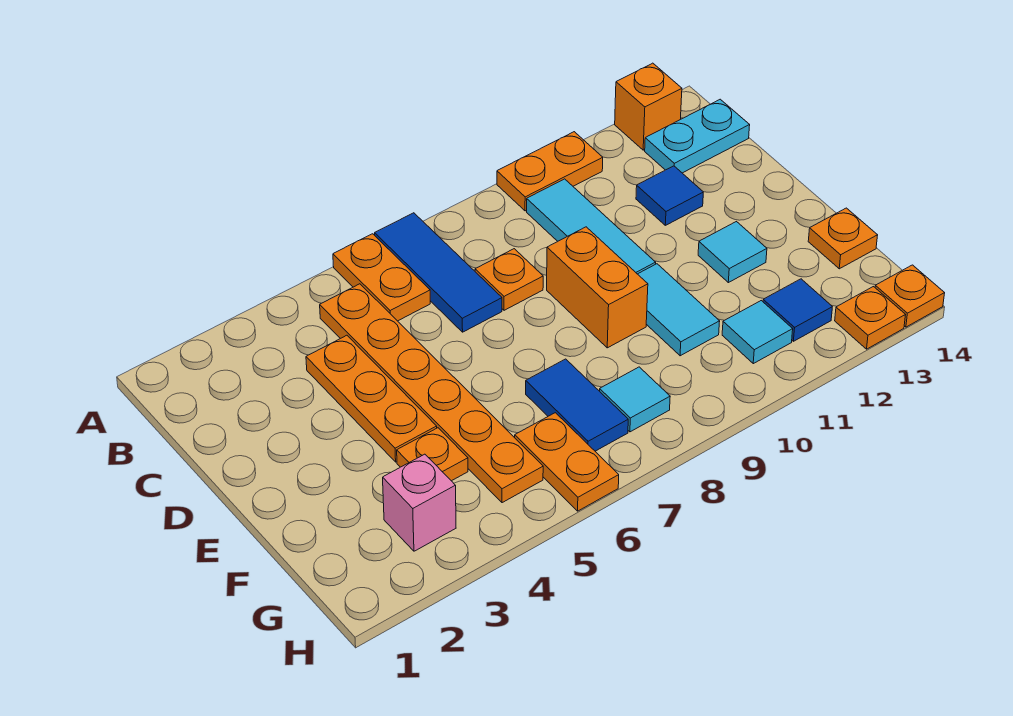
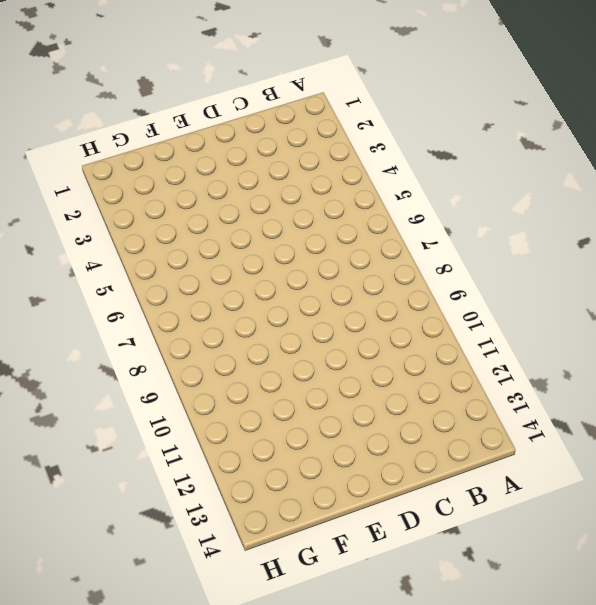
none -> orange plate A6:B6 level 1
none -> blue tile A7:C7 level 1
none -> orange plate A10:A11 level 1

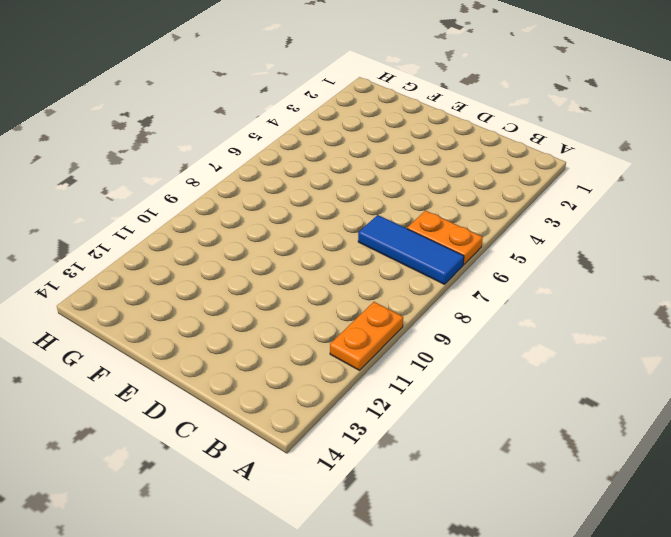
none -> orange brick A13 level 1
none -> orange plate B5:G5 level 1
none -> cyan tile B10:D10 level 1

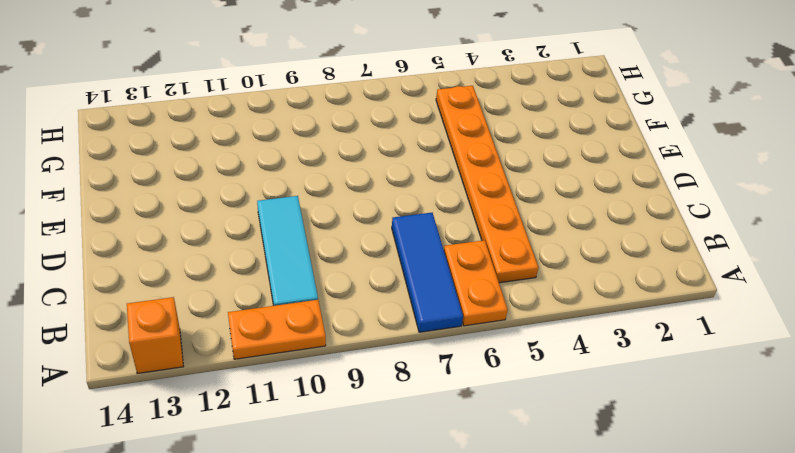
none -> cyan plate B13:B14 level 1
none -> orange plate C4:E4 level 1
none -> orange plate C8 level 1

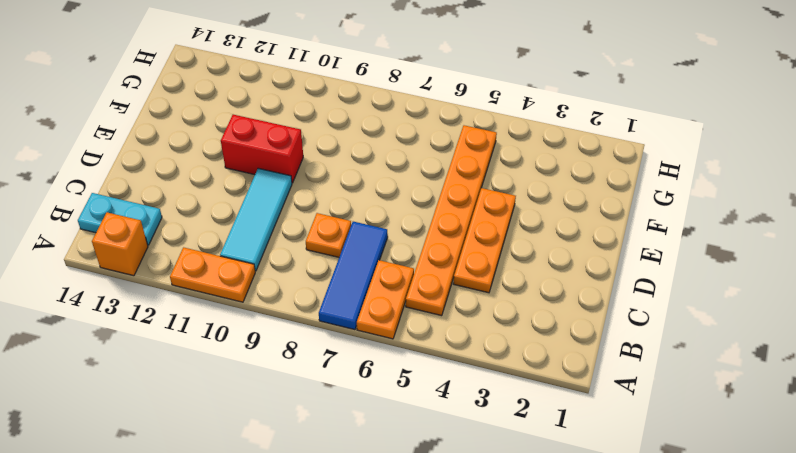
red brick E10:E11 level 1 -> cyan tile E10:F10 level 1
none -> blue tile C12 level 1
none -> orange brick D9:E9 level 1
none -> cyan tile E12 level 1

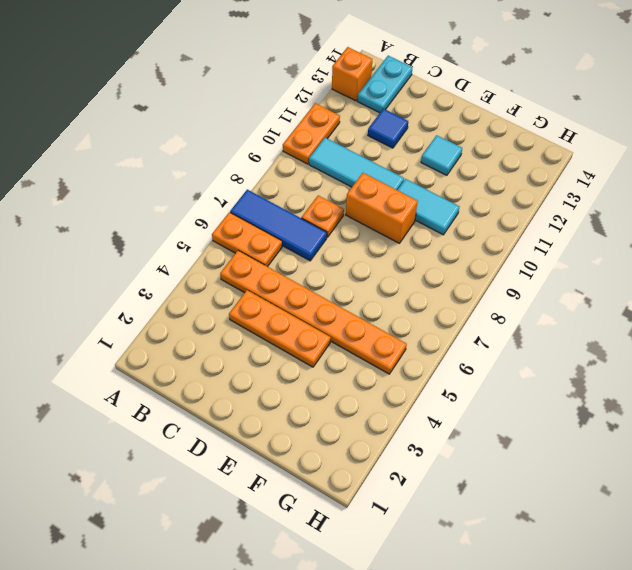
none -> orange plate F4 level 1
none -> blue tile F7:G7 level 1
none -> orange plate F14 level 1

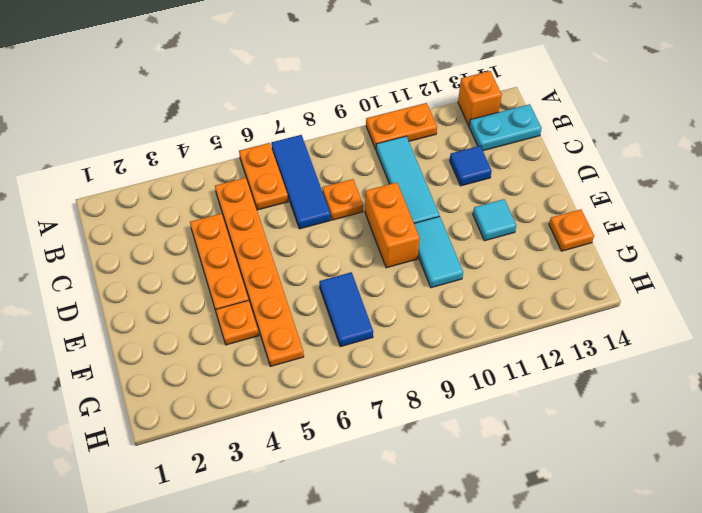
none -> pink brick G3 level 1
none -> orange plate G6:H6 level 1
none -> cyan tile G8 level 1

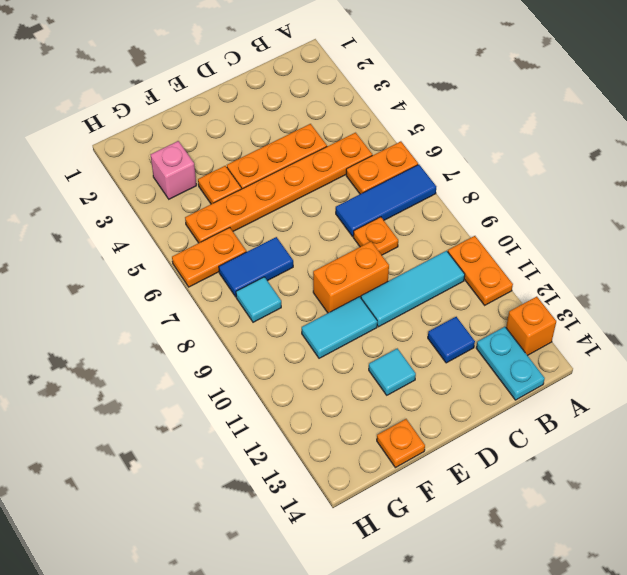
none -> cyan tile G11 level 1
none -> blue tile G12 level 1
none -> orange plate H13 level 1

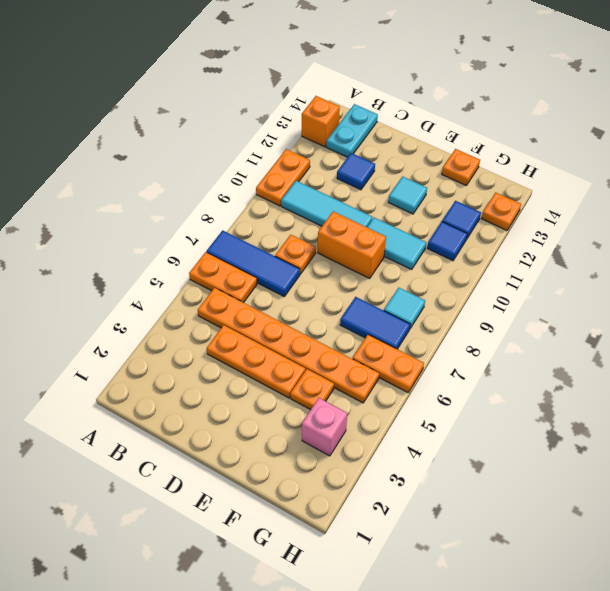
blue tile G11 level 1 -> cyan tile G11 level 1
none -> orange plate H14 level 1

